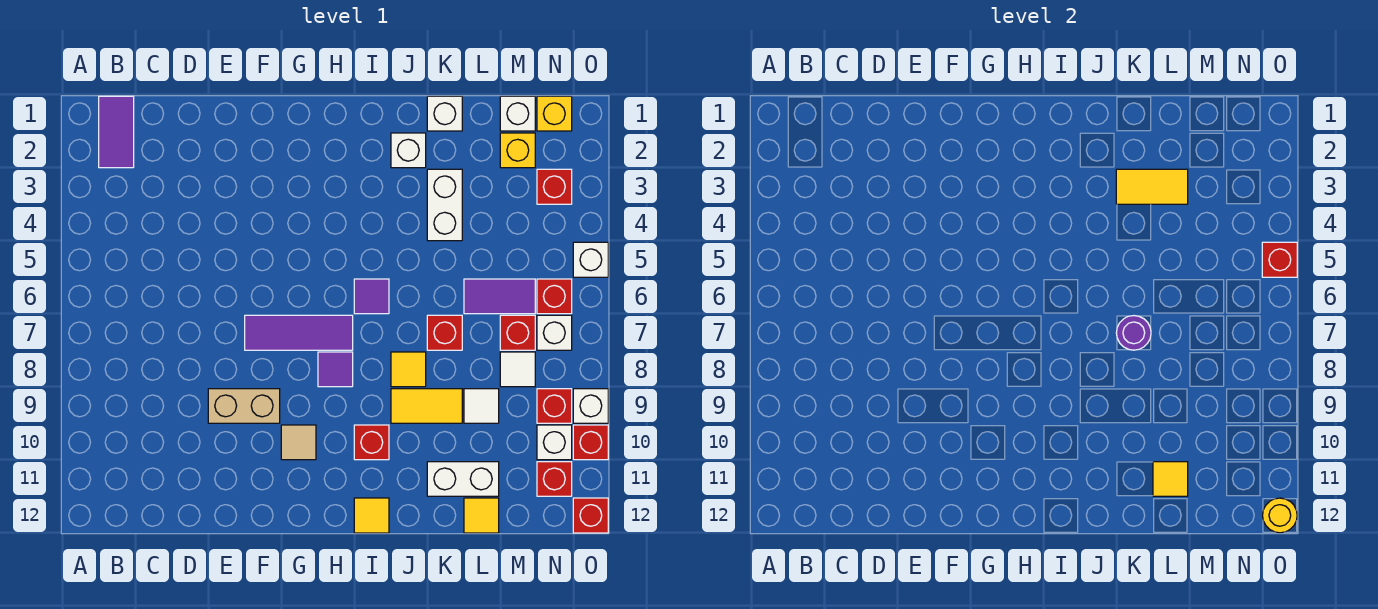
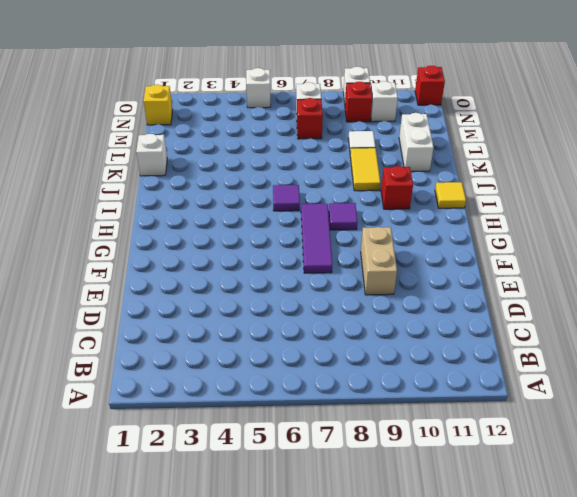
none -> purple tile B1:B2 level 1
none -> tan tile G10 level 1
none -> white brick J2 level 1
none -> yellow tile J8 level 1

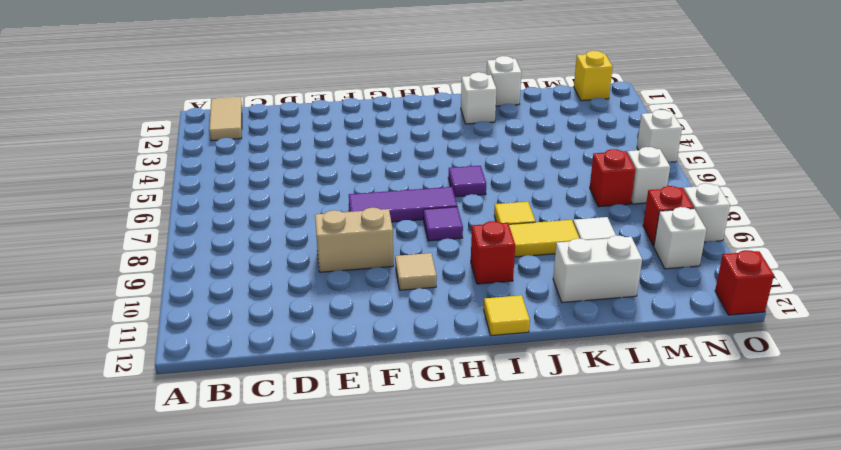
tan tile B1:B2 level 1 -> purple tile B1:B2 level 1
none -> white brick K3:K4 level 1
none -> red brick K7 level 1
none -> purple tile L6:M6 level 1
none -> yellow tile L12 level 1

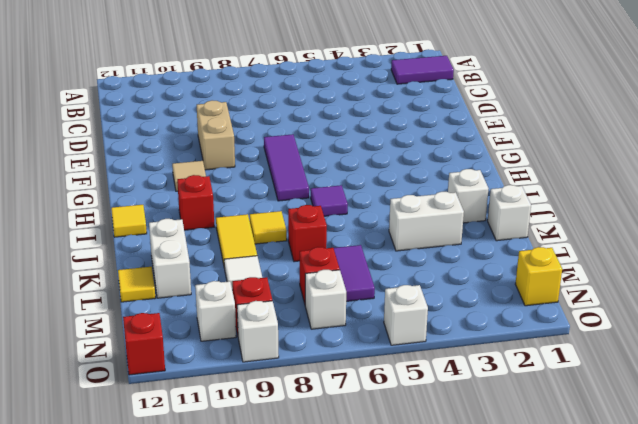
none -> purple tile H8 level 1
none -> white brick M1 level 1
none -> yellow brick M2 level 1
none -> white tile M8 level 1

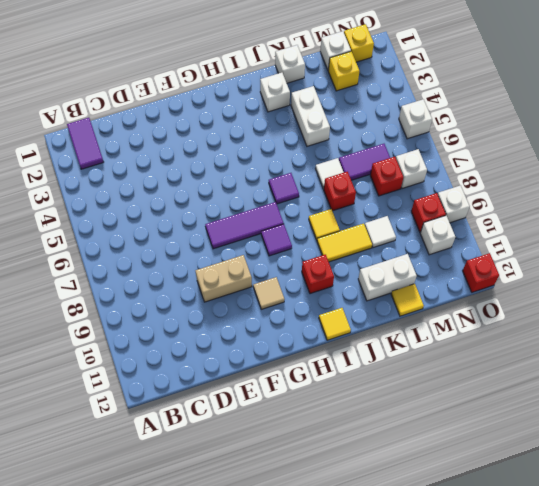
white tile K6 level 1 -> white tile M8 level 1
none -> red brick N3 level 1
none -> red brick N6 level 1
none -> red brick N11 level 1
none -> red brick O10 level 1

